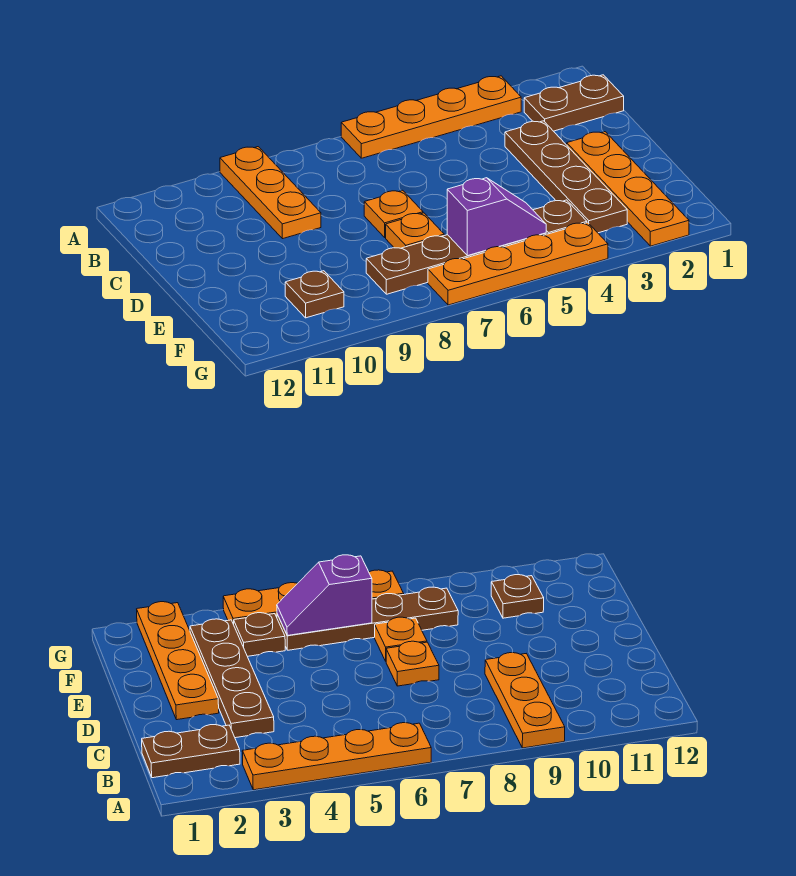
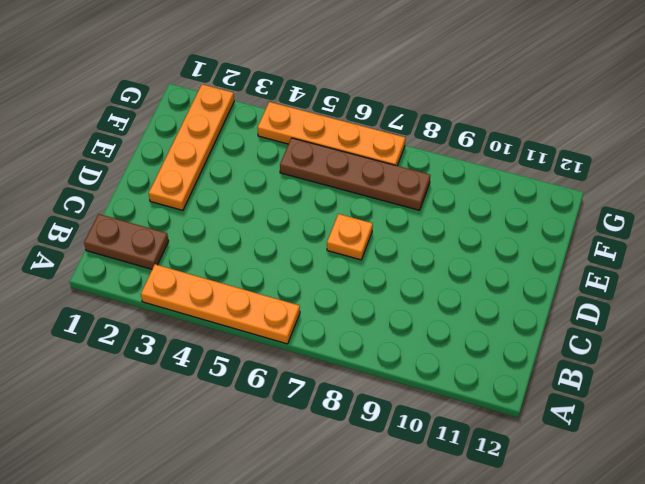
none -> orange plate A9:C9 level 1
none -> brown plate C3:F3 level 1
none -> orange plate E7 level 1

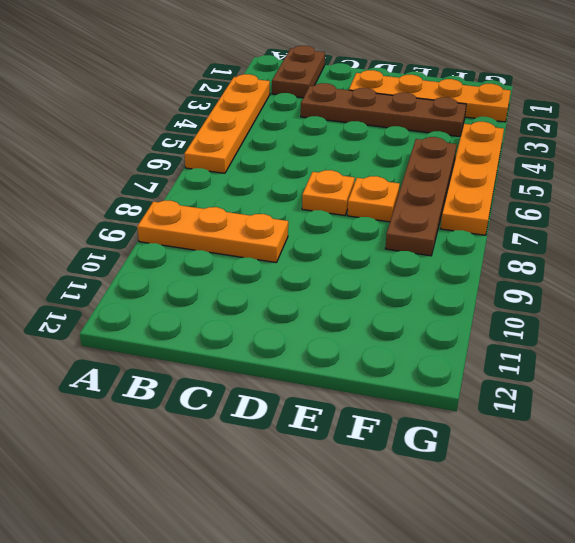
none -> brown plate F4 level 1
none -> brown plate F10 level 1
none -> purple slope F5:F6 level 2 top 6

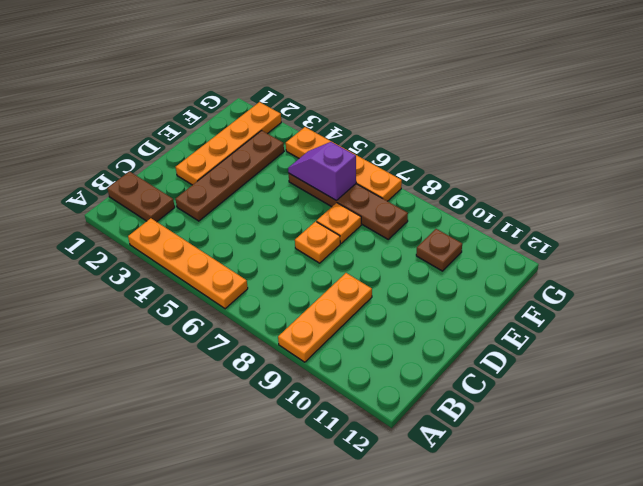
none -> brown plate F4 level 1

